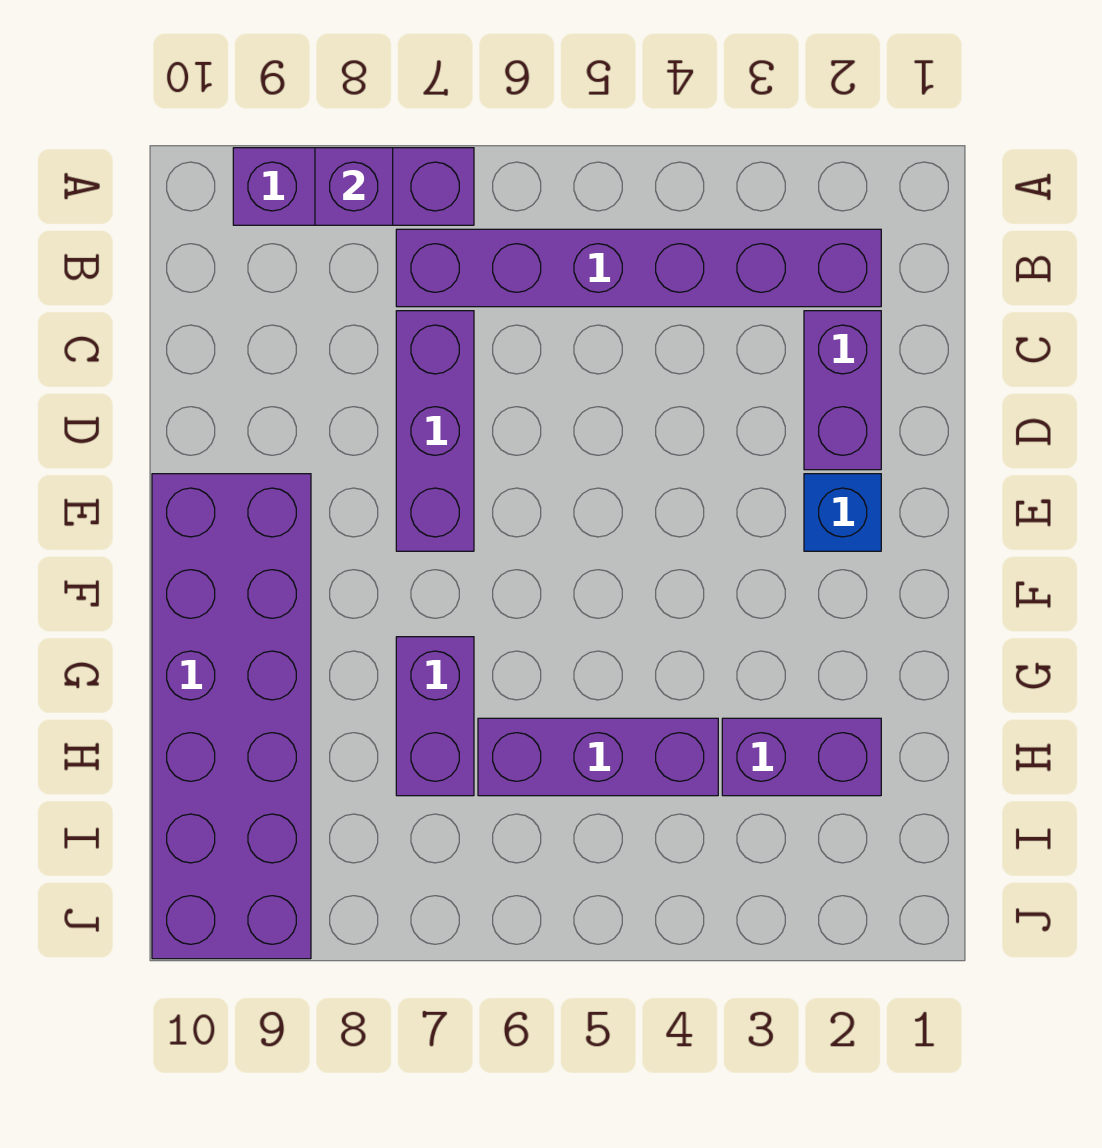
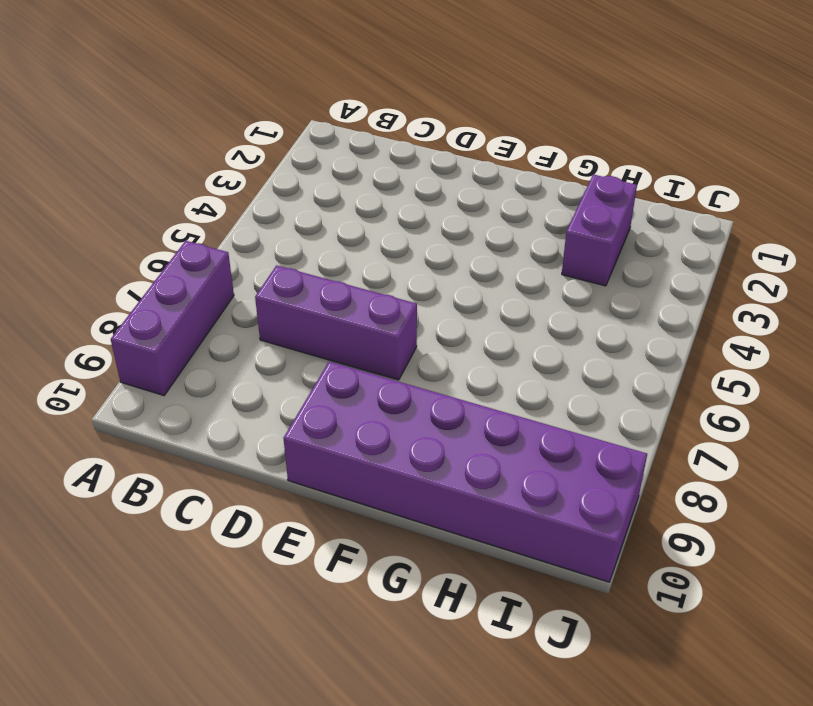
none -> purple brick B2:B7 level 1
none -> purple brick C2:D2 level 1

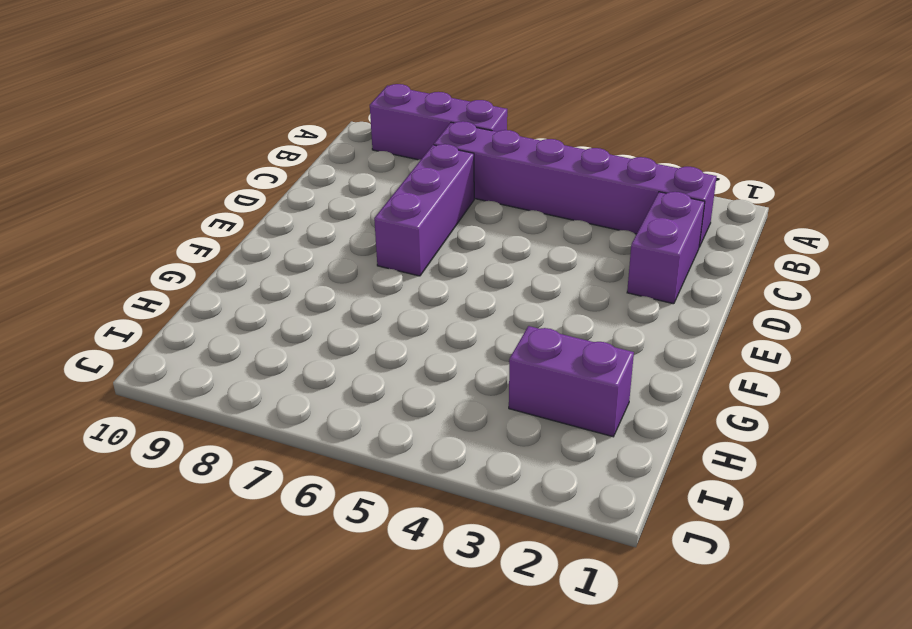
none -> blue brick E2 level 1
none -> purple brick E9:J10 level 1

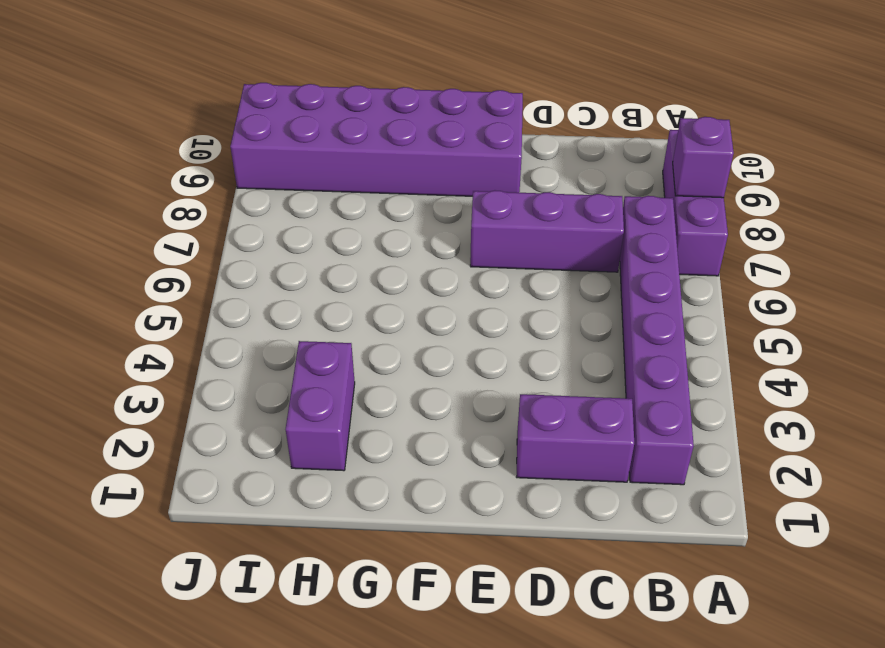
none -> blue brick E2 level 1
none -> purple brick G7:H7 level 1

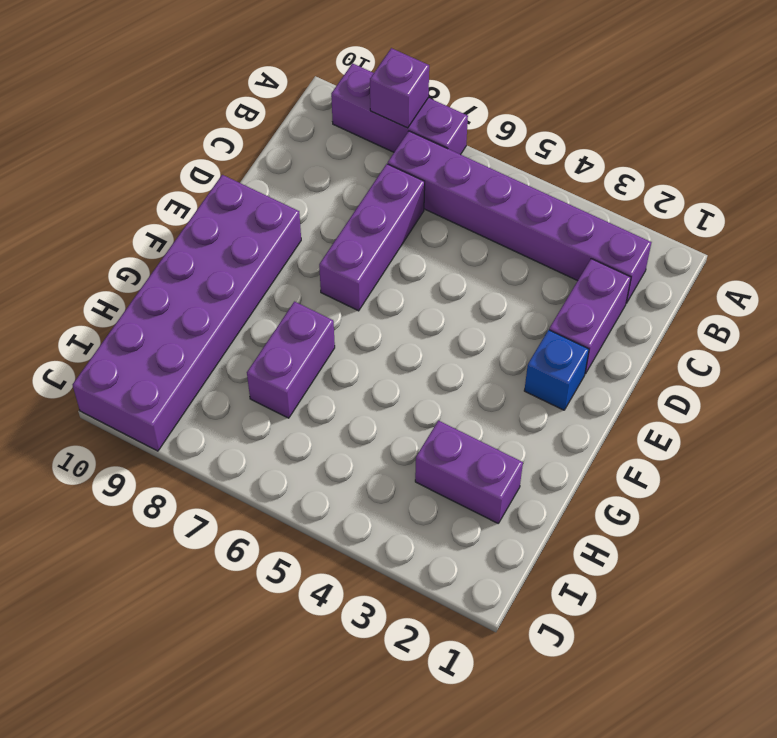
none -> purple brick H4:H6 level 1

